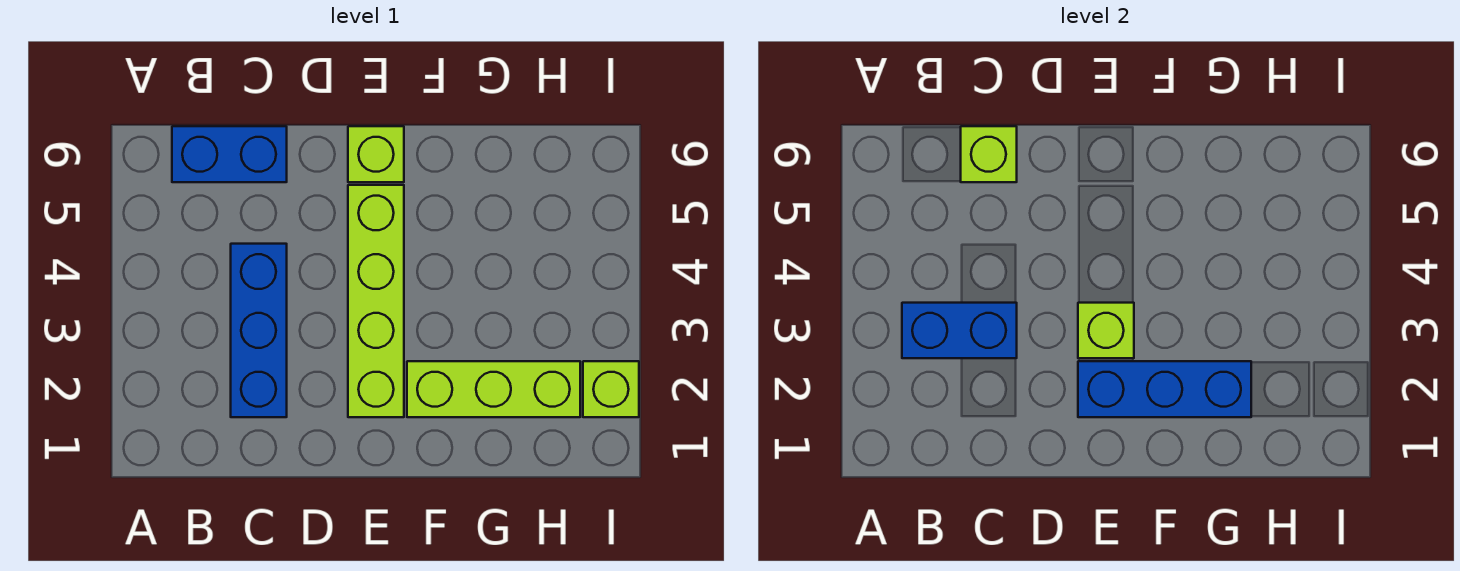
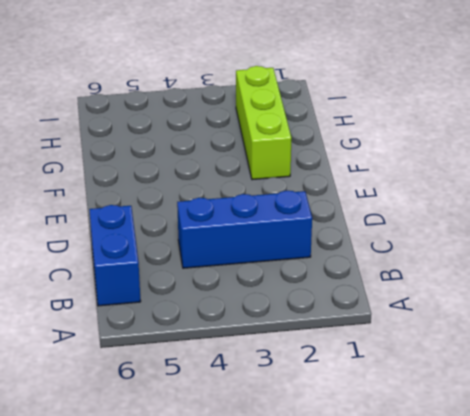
none -> lime brick E2:E5 level 1
none -> lime brick E6 level 1

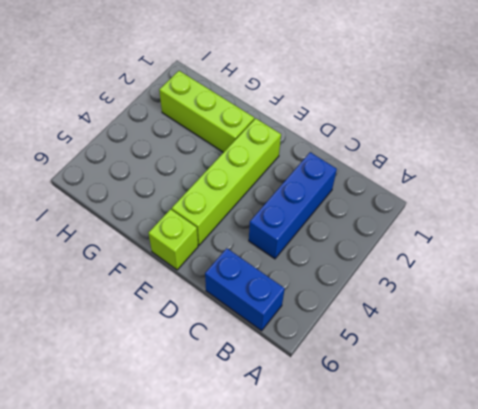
none -> lime brick I2 level 1
none -> blue brick B3:C3 level 2

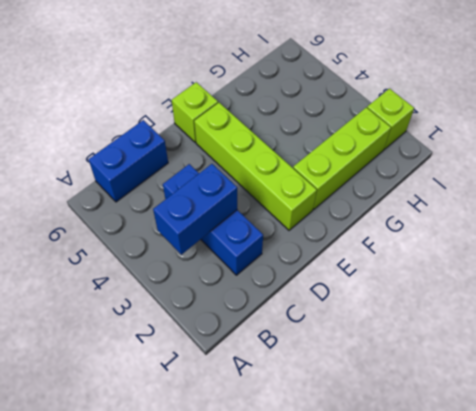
none -> lime brick C6 level 2
none -> blue brick E2:G2 level 2

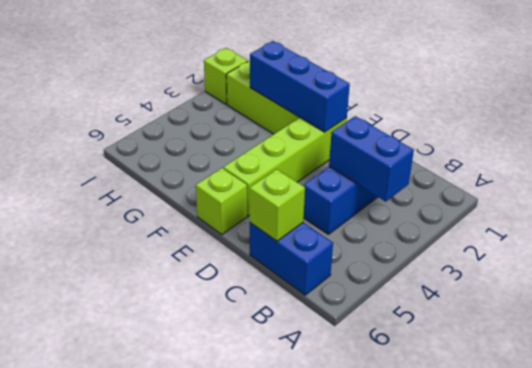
none -> lime brick E3 level 2

